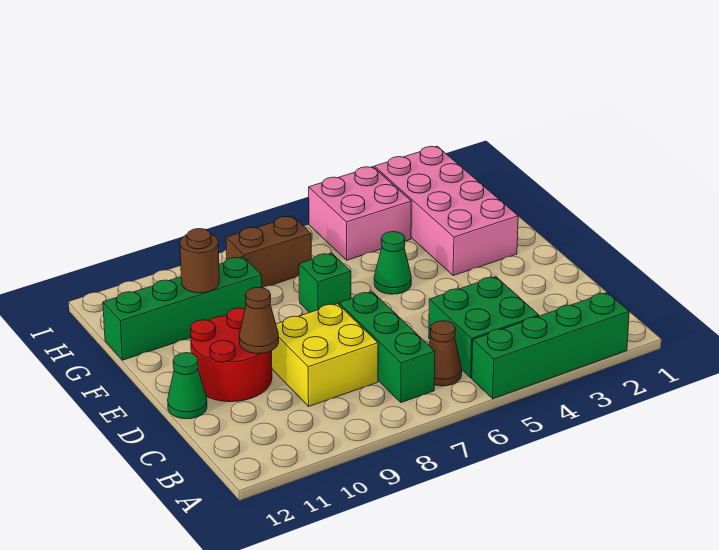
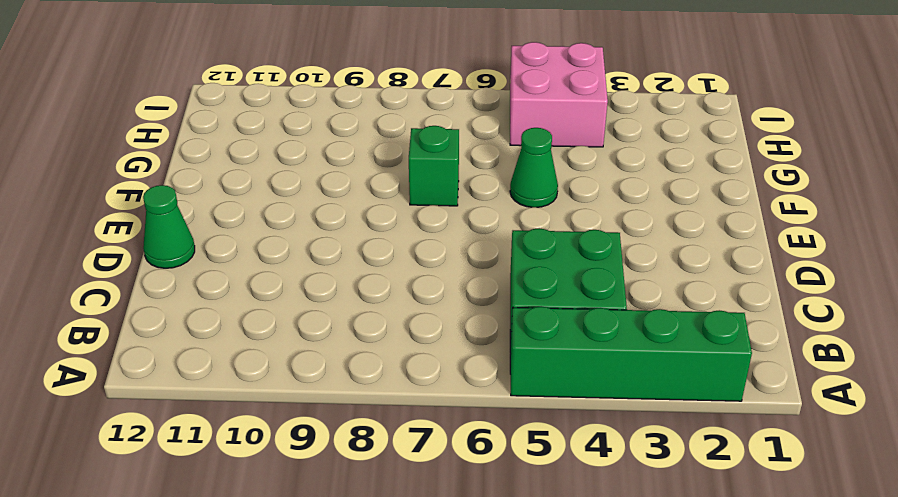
none -> brown cone B6 level 1
none -> green brick B7:D7 level 1
none -> yellow brick C8:D9 level 1

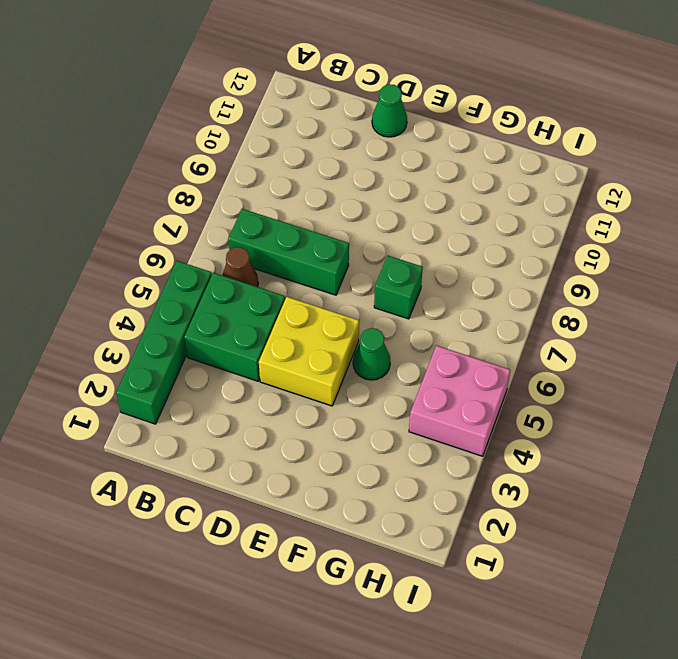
yellow brick D4:E5 level 1 -> yellow brick C8:D9 level 1
none -> red round brick D10:E11 level 1
none -> pink brick F2:I3 level 1
none -> green brick G9:G12 level 1

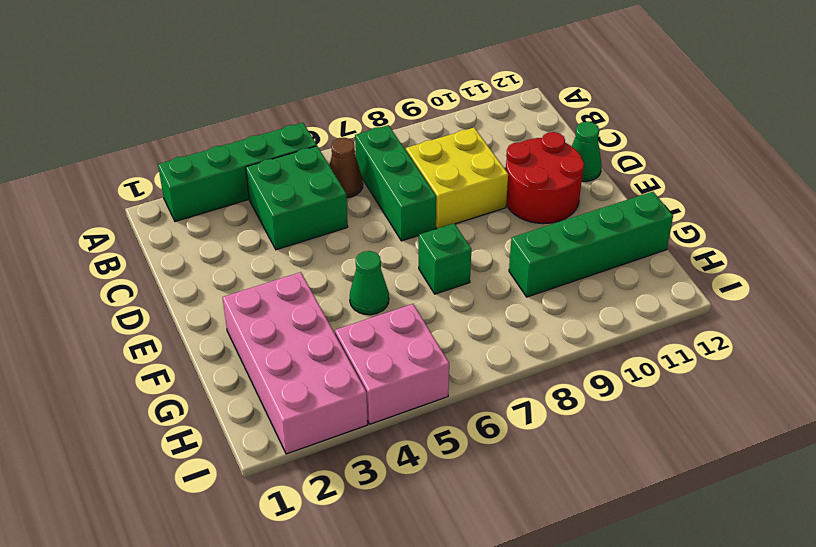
none -> brown brick H7:H8 level 1
none -> brown cone D10 level 2
none -> brown round brick G10 level 2

